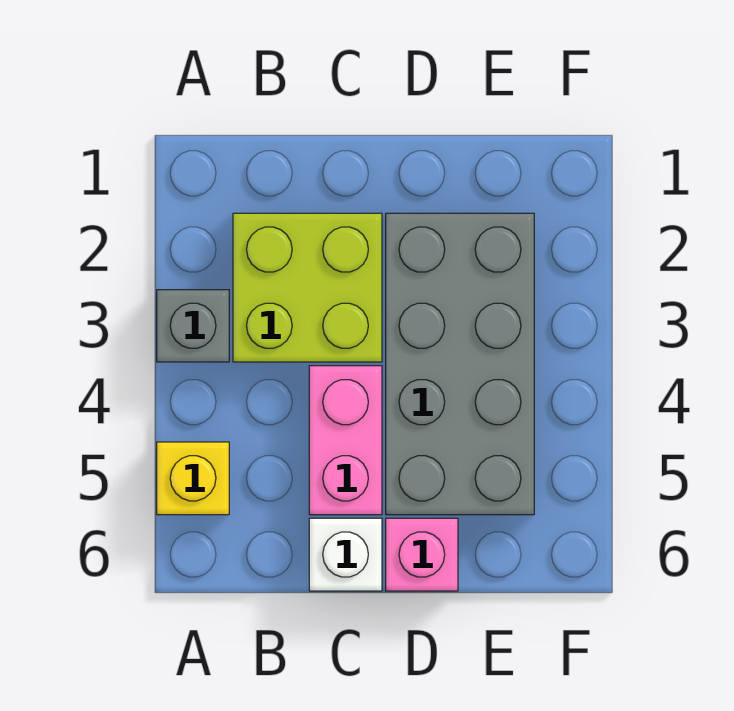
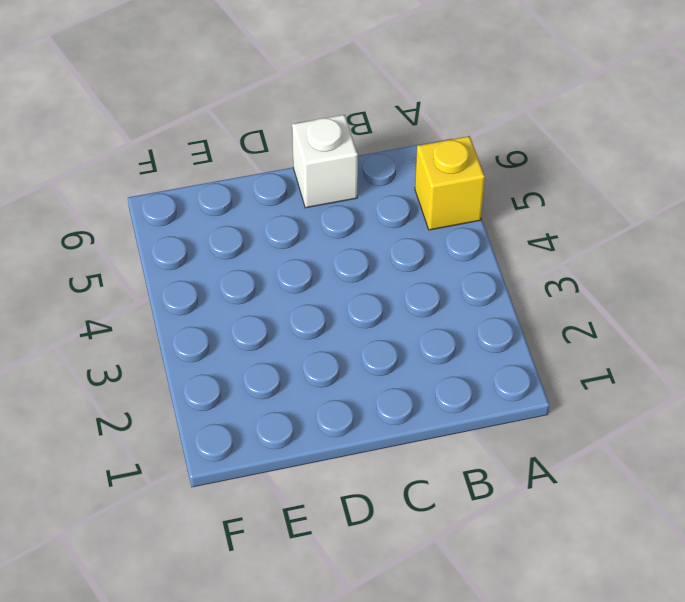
none -> grey brick A3 level 1
none -> lime brick B2:C3 level 1

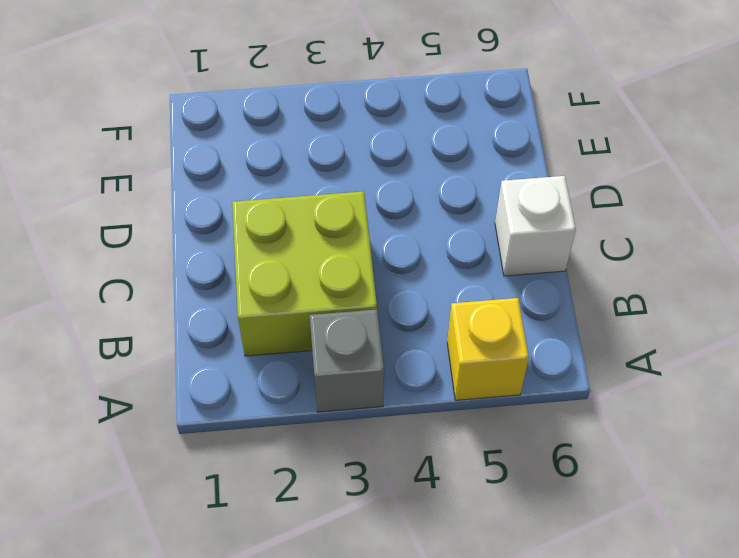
none -> pink brick C4:C5 level 1
none -> grey brick D2:E5 level 1

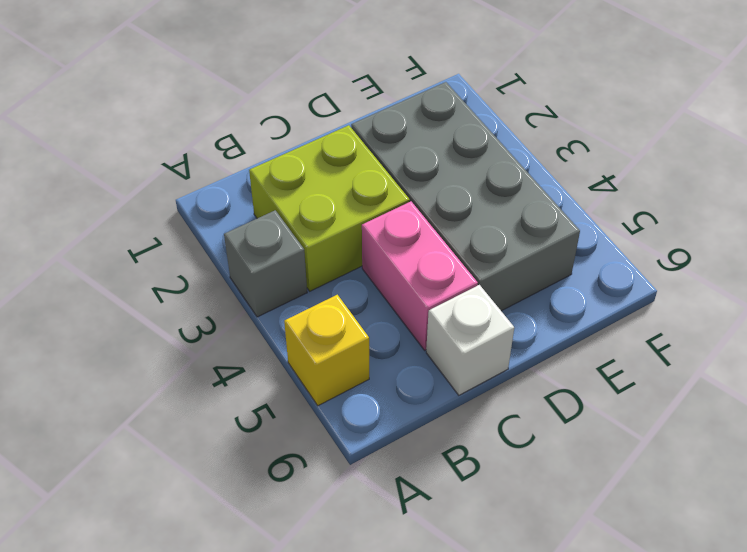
none -> pink brick D6 level 1

